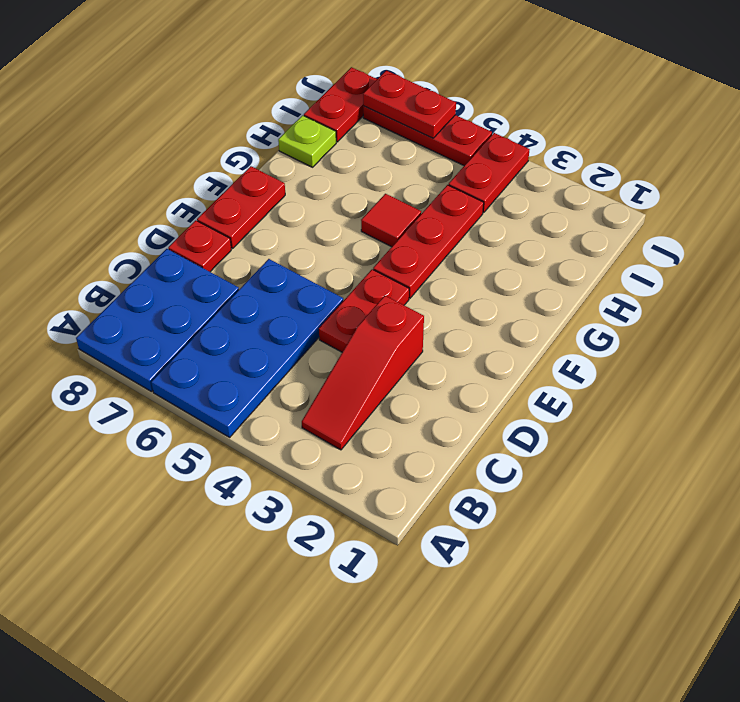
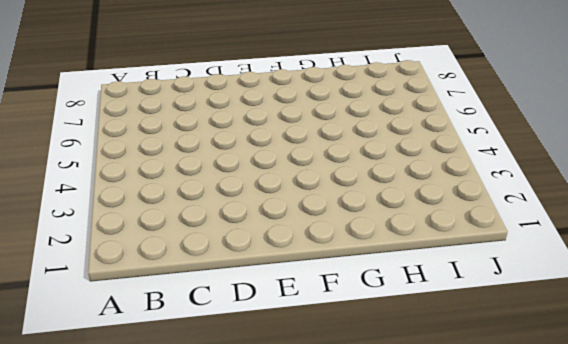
none -> blue plate A5:D6 level 1
none -> blue plate A7:C8 level 1
none -> red slope B3:D3 level 1 top D

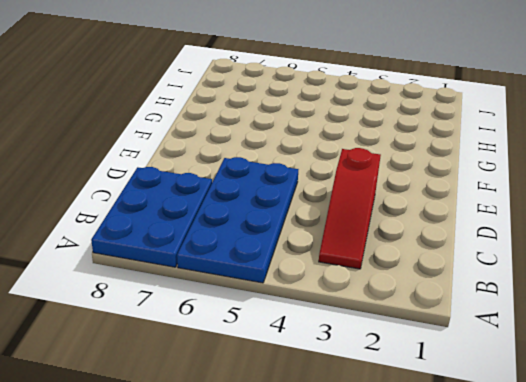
none -> red plate D4:E4 level 1
none -> red plate D8 level 1
none -> red plate E8:F8 level 1

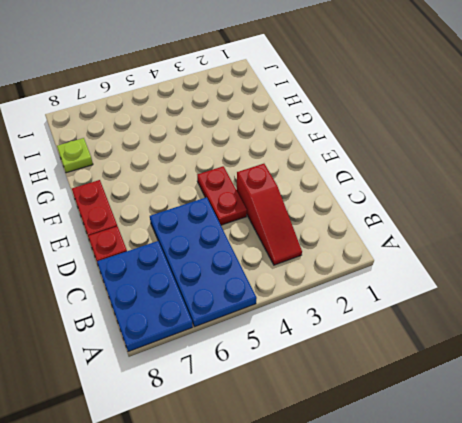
none -> red plate F4:H4 level 1
none -> red tile G5 level 1
none -> red plate I4:J4 level 1

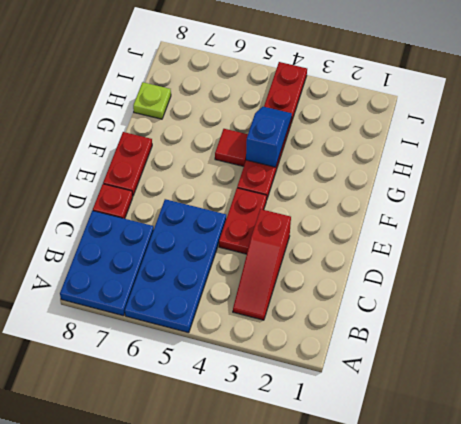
blue slope G4:H4 level 2 top G -> none
none -> red plate I8:J8 level 1
none -> red plate J5:J7 level 1
none -> red plate J6:J7 level 2

